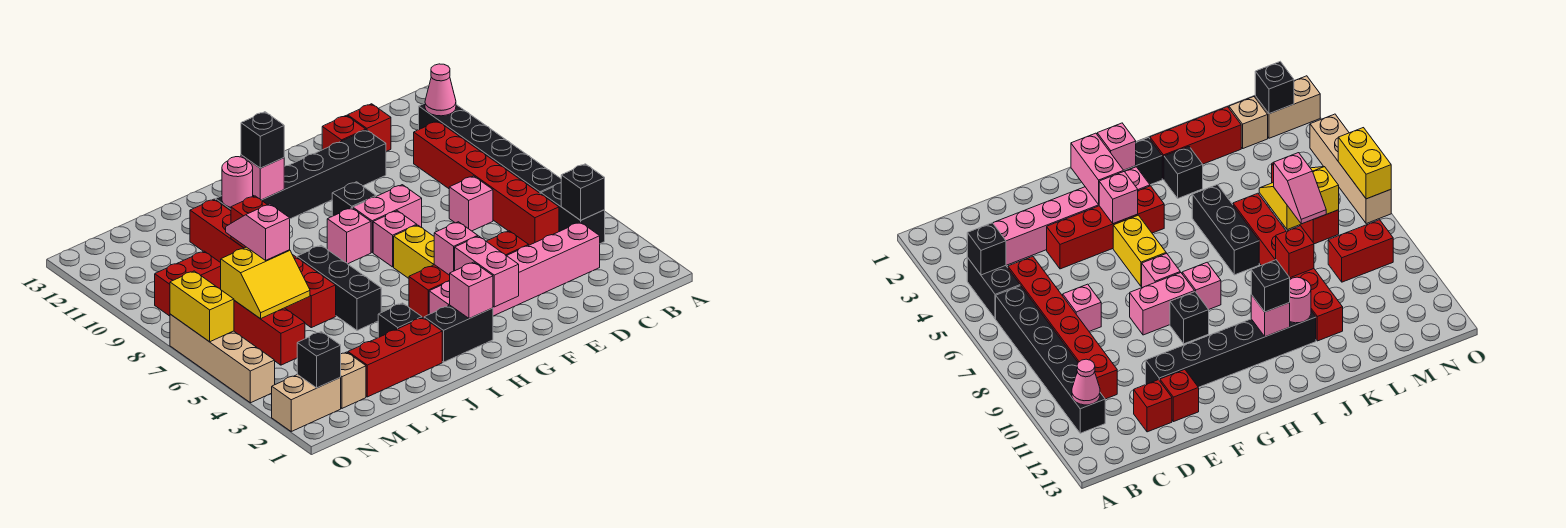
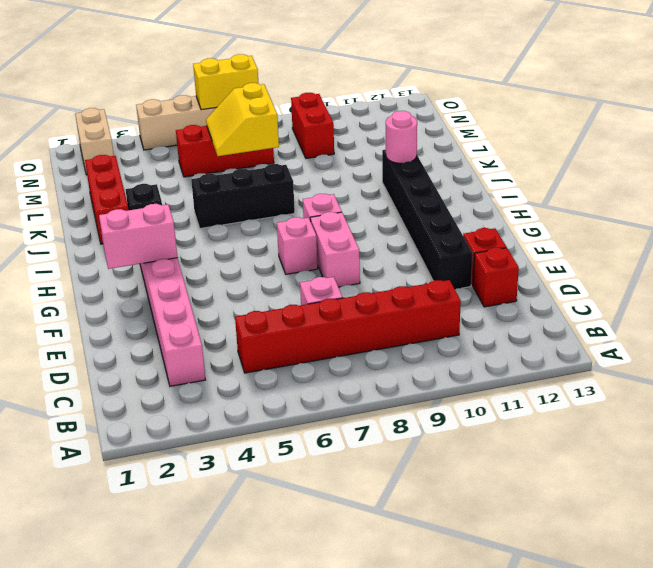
none -> black brick B4:B5 level 1
none -> black brick B6:B11 level 1
none -> red brick E4:H4 level 1
none -> yellow brick G5:G6 level 1

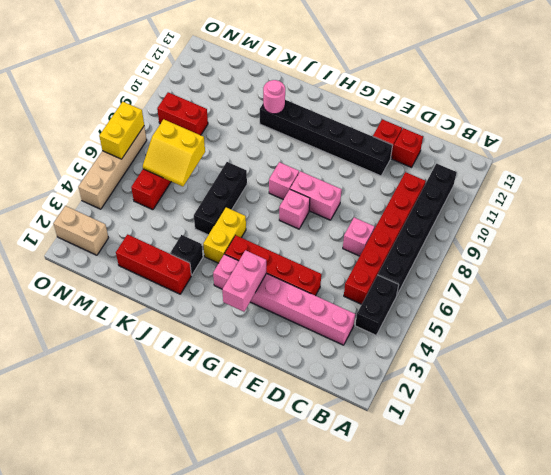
yellow brick I4:I5 level 1 -> yellow brick G5:G6 level 1
none -> black brick G9 level 1
none -> black brick H2:I2 level 1
none -> red brick K6:K11 level 1
none -> tan brick M2 level 1

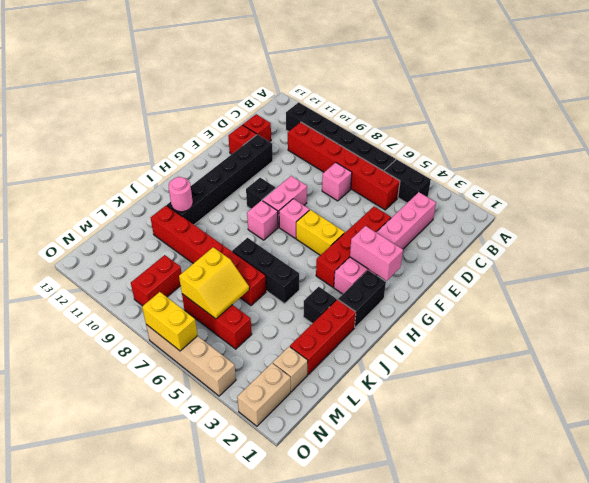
none -> black brick B4 level 2
none -> pink cone B11 level 2
none -> pink brick G4 level 2
none -> pink brick H2 level 2

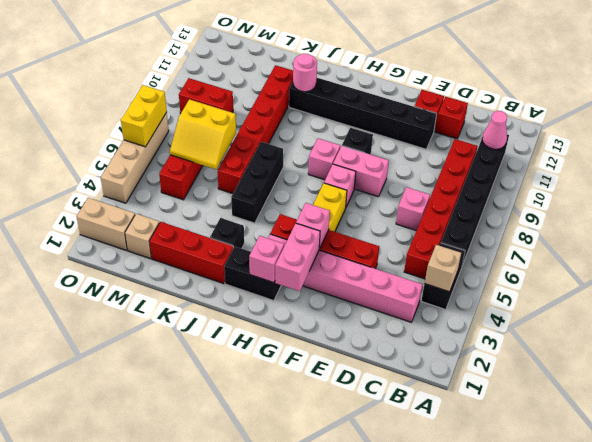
tan brick B4 level 2 -> black brick B4 level 2
none -> pink brick I11 level 2
none -> red brick K9 level 2
none -> black brick N2 level 2
none -> black brick I11 level 3

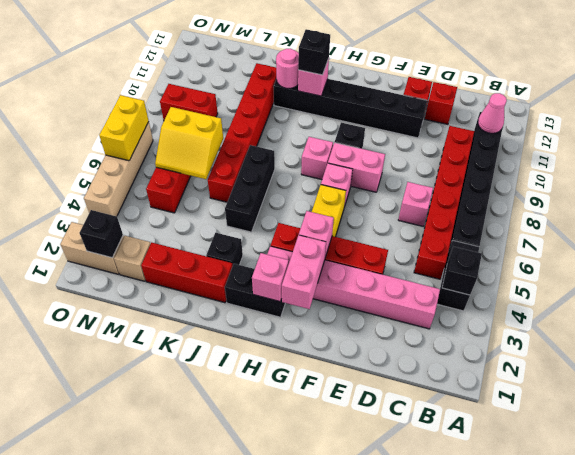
none -> red brick K9 level 2
none -> pink slope L7:L8 level 3 top 7

